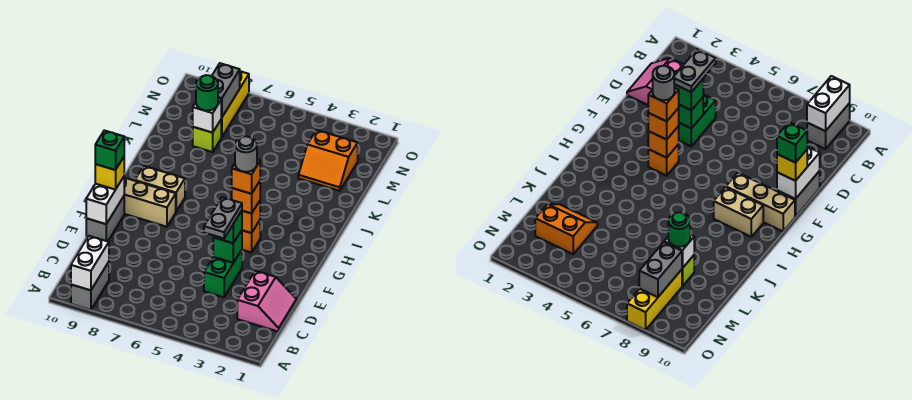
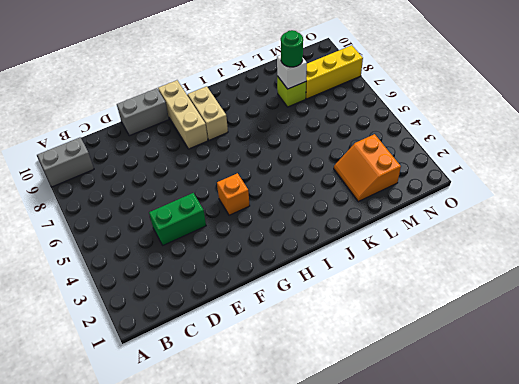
none -> pink slope C1:D2 level 1 top 2
none -> white brick A9:B9 level 2
none -> green brick E4 level 2

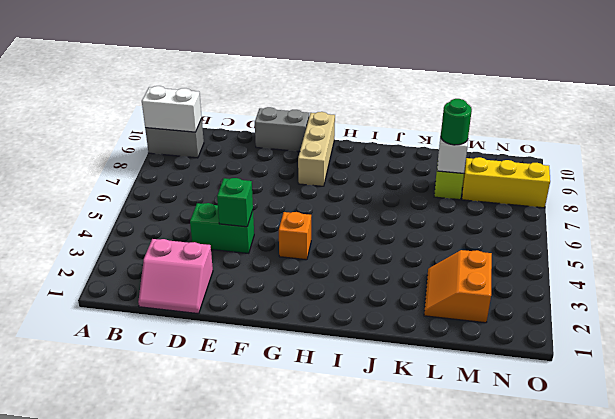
none -> tan brick H8:H9 level 1
none -> white brick E10:F10 level 2
none -> orange brick G4 level 2

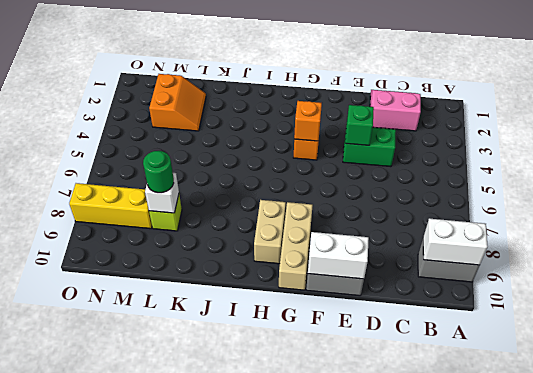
none -> grey brick M8:N8 level 2
none -> green brick E4 level 3
none -> yellow brick F10 level 3

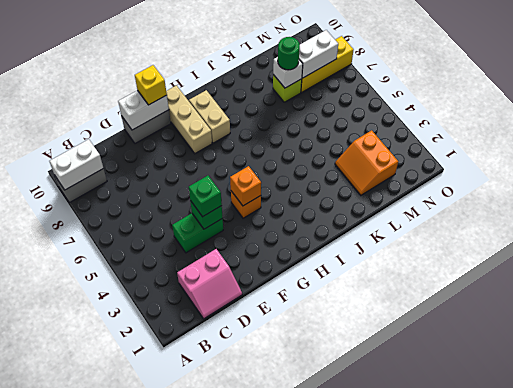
white brick M8:N8 level 2 -> grey brick M8:N8 level 2
none -> orange brick G4 level 3
none -> grey plate D4:E4 level 4
none -> green brick F10 level 4

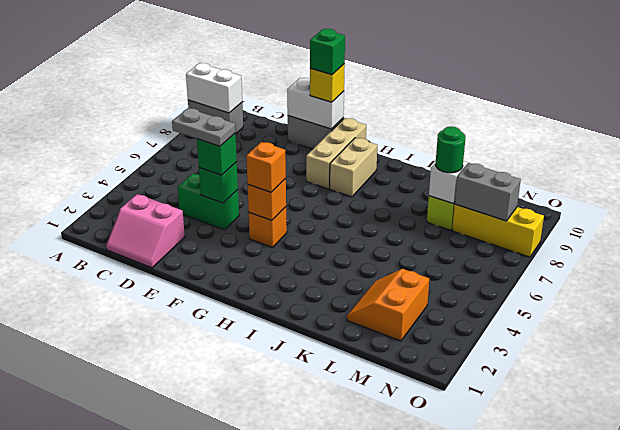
none -> orange brick G4 level 4
none -> grey round brick G4 level 5

